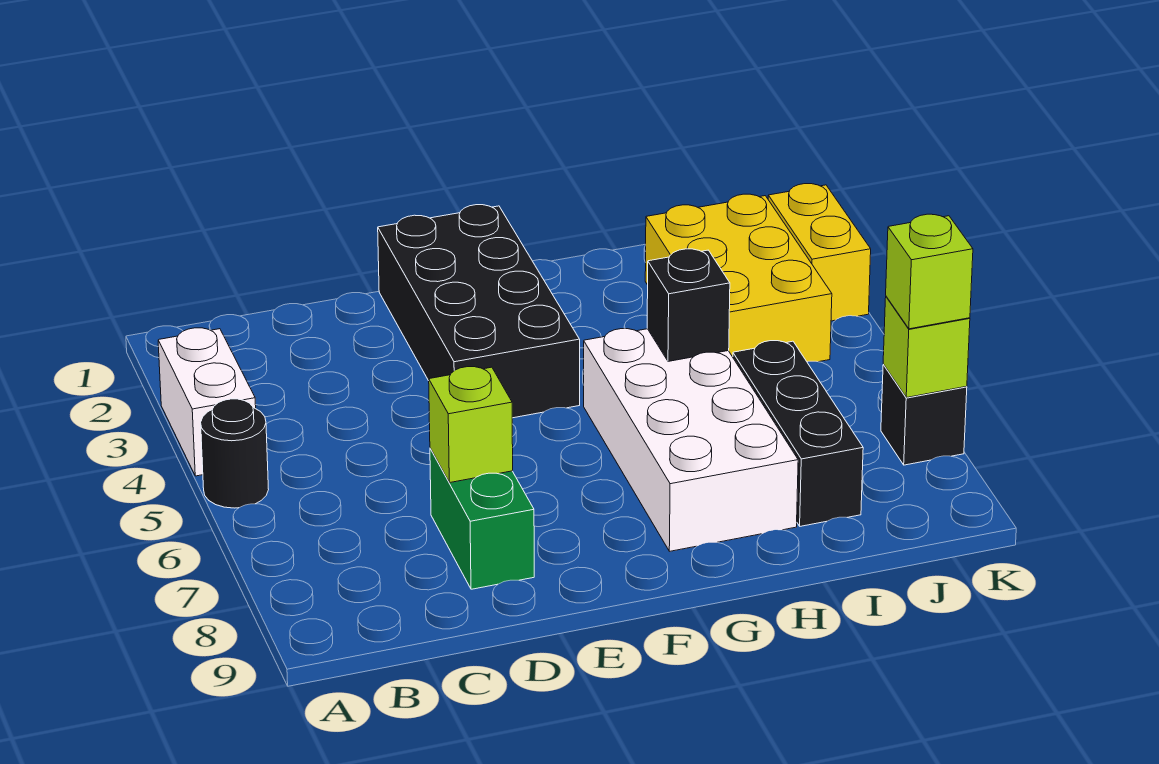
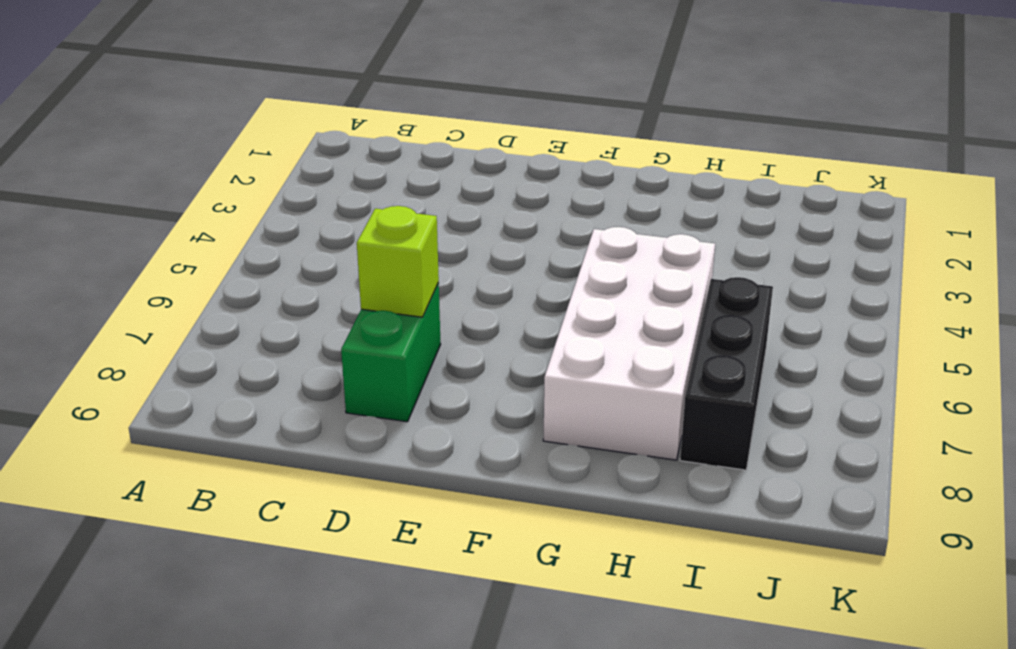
none -> white brick A3:A4 level 1
none -> black round brick A5 level 1
none -> black brick E1:F4 level 1

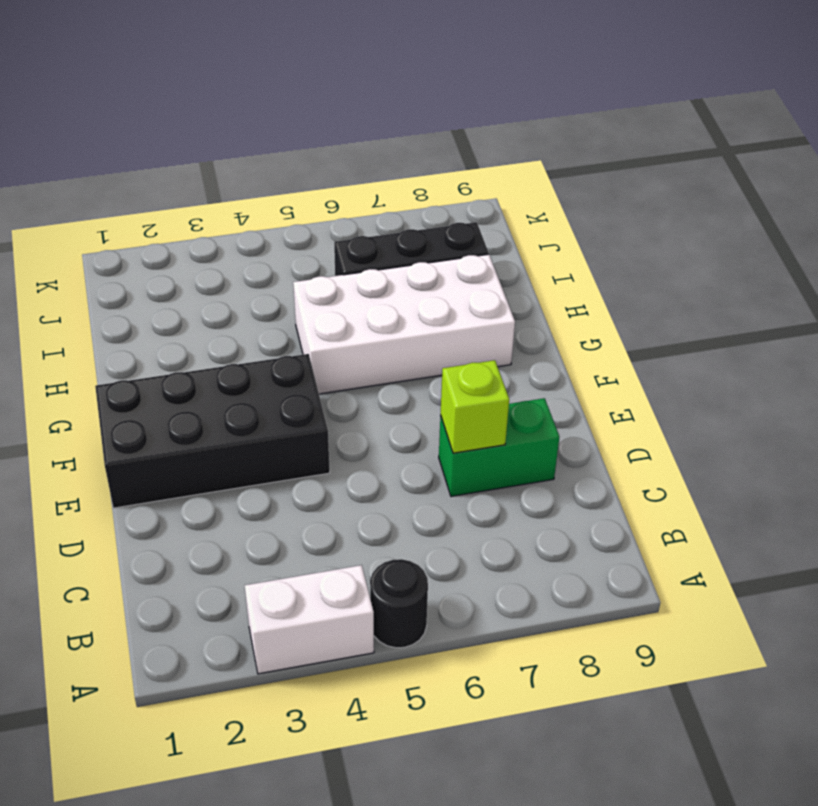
none -> yellow brick I2:J4 level 1
none -> yellow brick K2:K3 level 1
none -> black brick K7 level 1

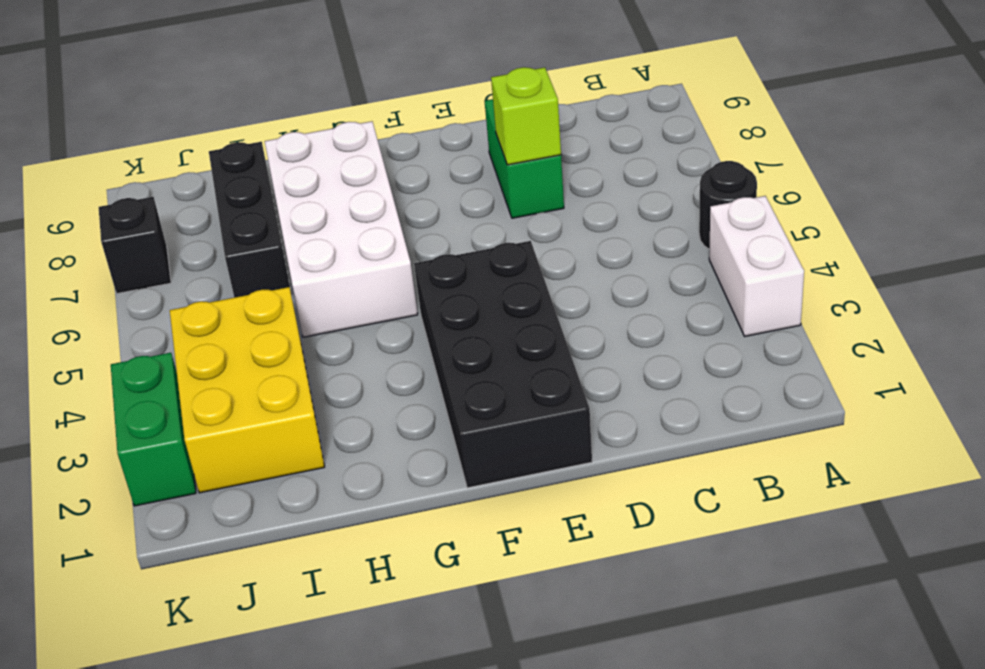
green brick K2:K3 level 1 -> yellow brick K2:K3 level 1
none -> black brick H5 level 2
none -> lime brick K7 level 2
none -> lime brick K7 level 3

